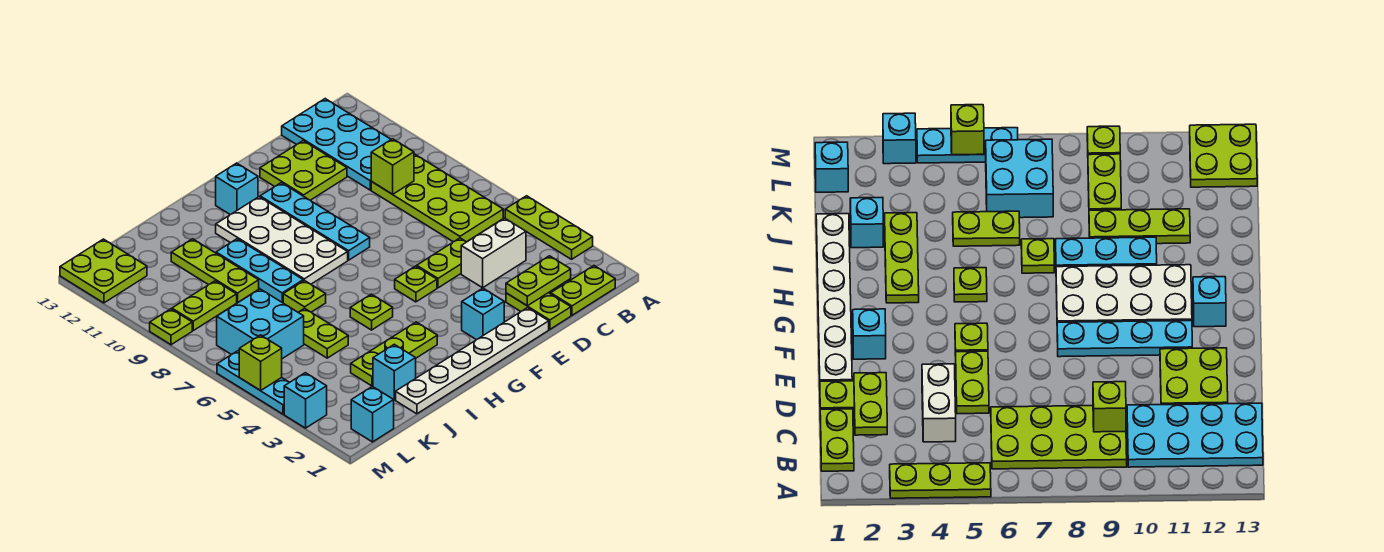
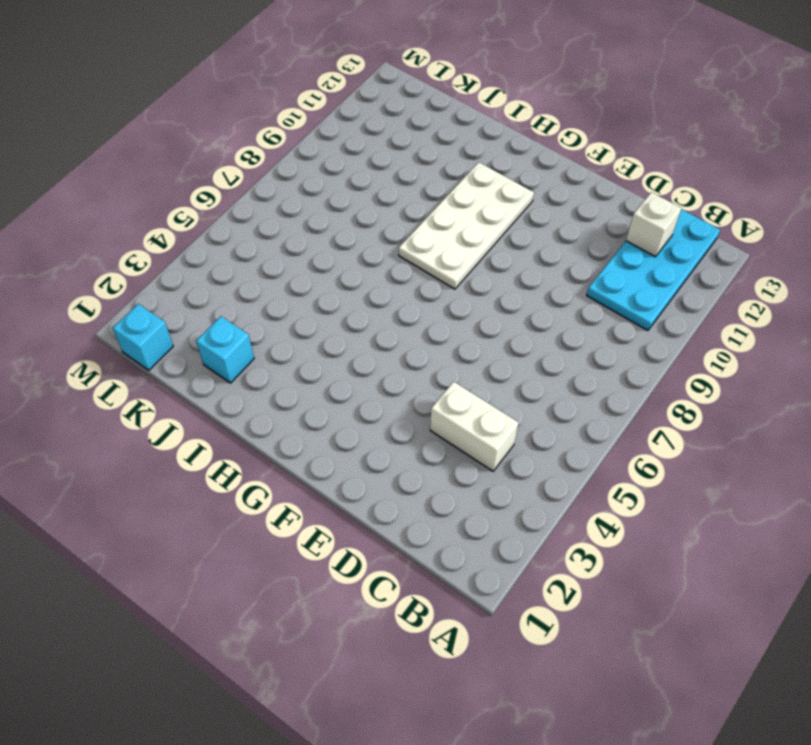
white brick C12 level 2 -> none
none -> lime plate A3:A5 level 1
none -> lime plate B1:C1 level 1
none -> lime plate B6:C9 level 1
none -> lime plate D1:D2 level 1

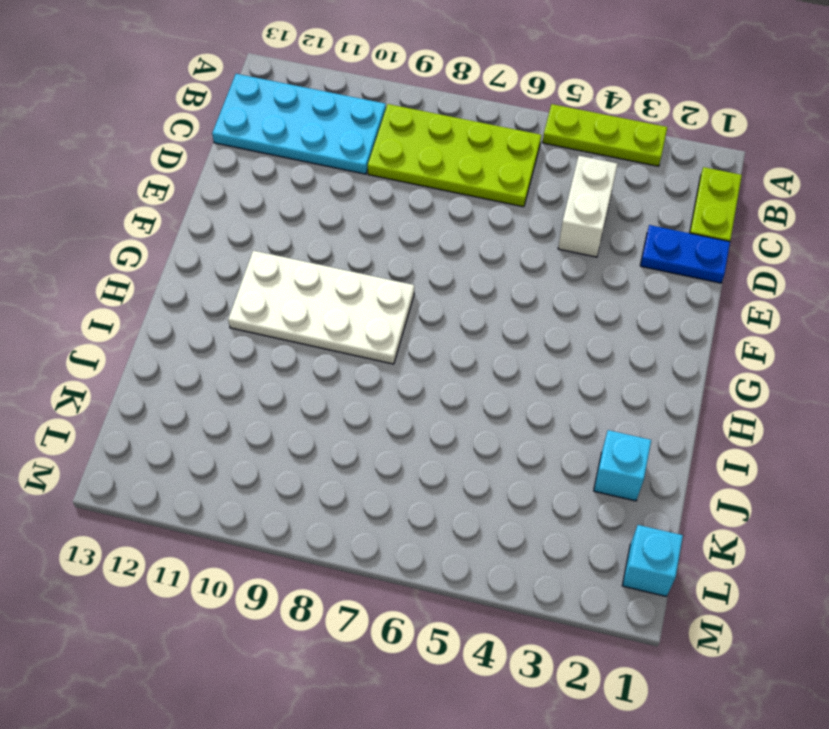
blue plate D1:D2 level 1 -> lime plate D1:D2 level 1
none -> lime plate D5:E5 level 1
none -> lime plate D11:E12 level 1
none -> white plate E1:J1 level 1
none -> cyan brick F2 level 1

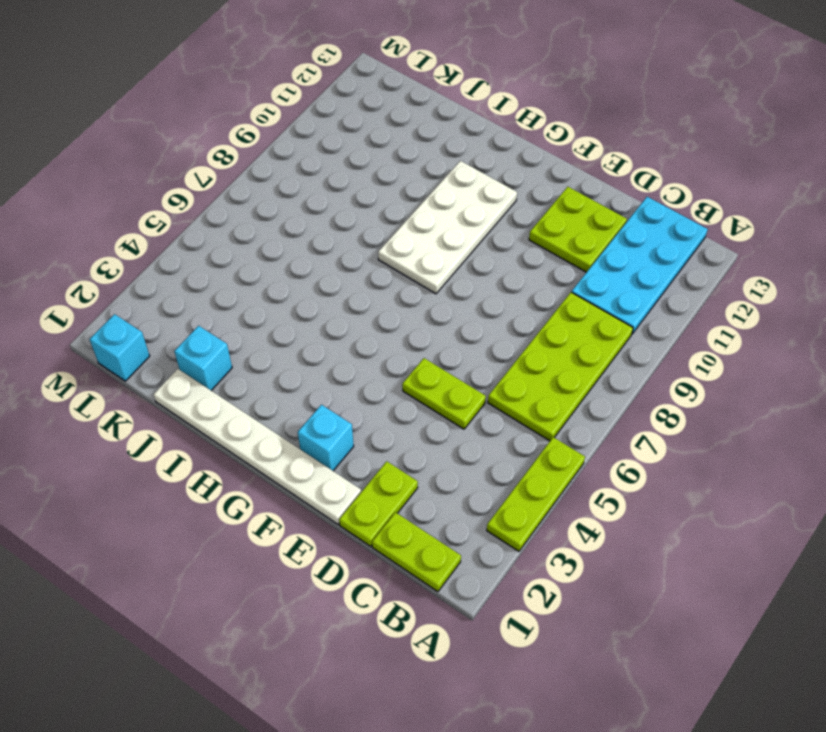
none -> white brick C4:D4 level 1
none -> lime plate F5 level 1
none -> cyan plate F8:F11 level 1
none -> cyan brick G12 level 1

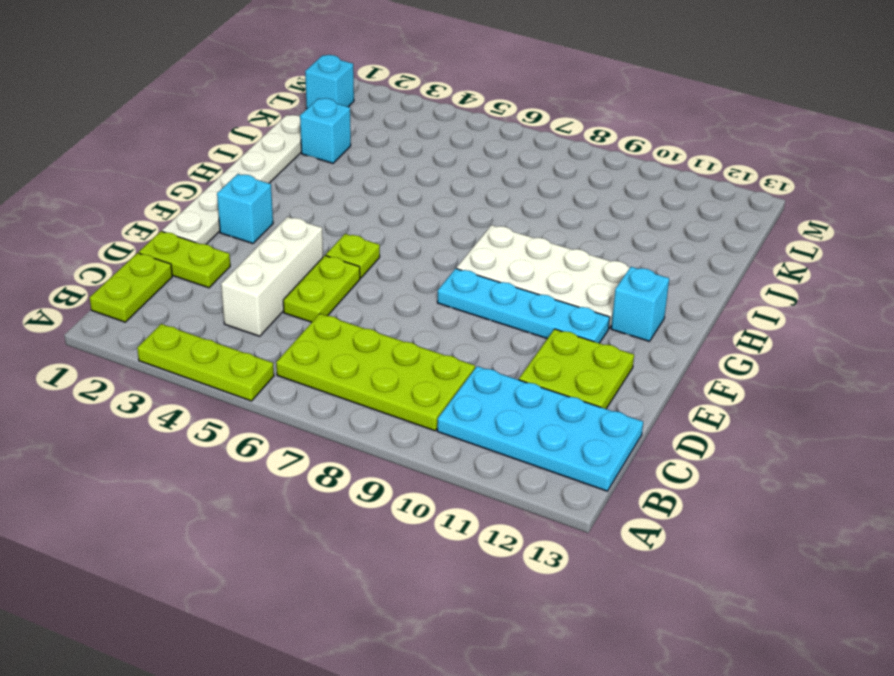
white brick C4:E4 level 1 -> white brick C4:D4 level 1
none -> lime plate H3:J3 level 1
none -> lime plate H5 level 1
none -> lime plate I7 level 1
none -> cyan plate I8:I10 level 1

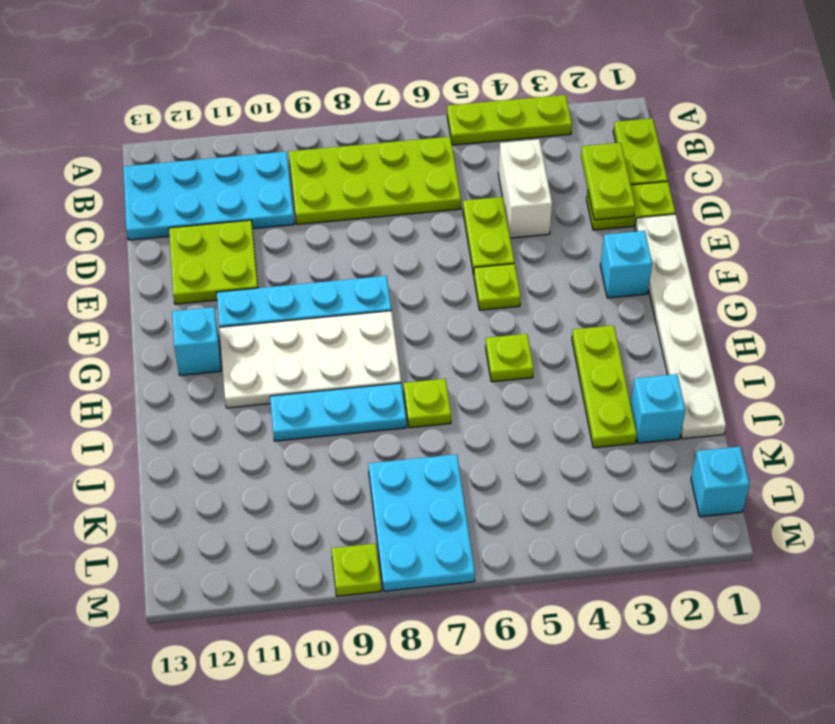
cyan plate K7:M8 level 1 -> cyan brick K6:L7 level 1
none -> lime plate J5:J6 level 1
none -> lime plate J9:J11 level 1
none -> lime plate K9:L9 level 1
none -> lime plate L12:M13 level 1

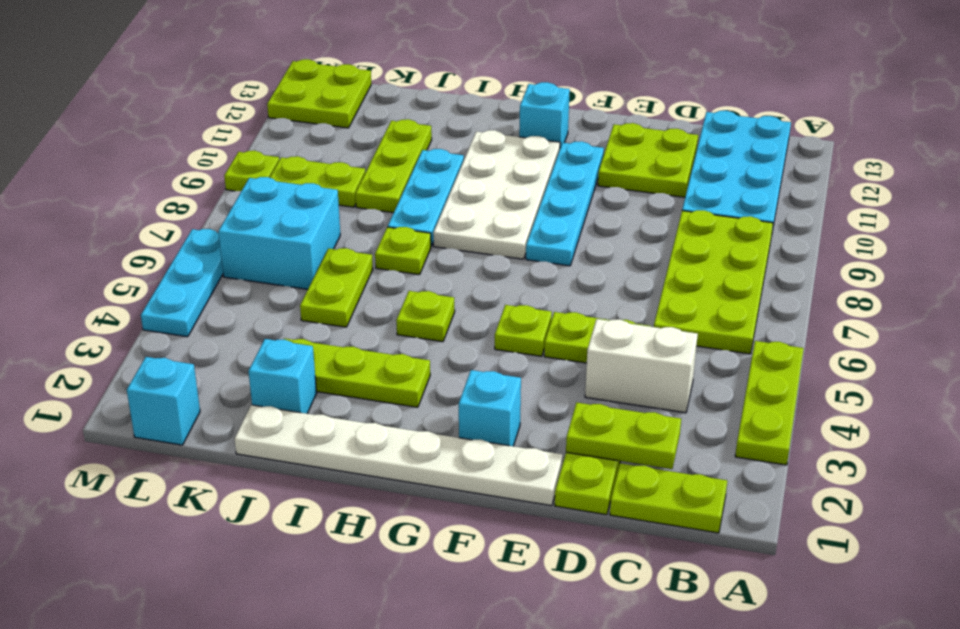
none -> cyan brick M3 level 1
none -> lime brick C9 level 2
none -> lime brick M5 level 2

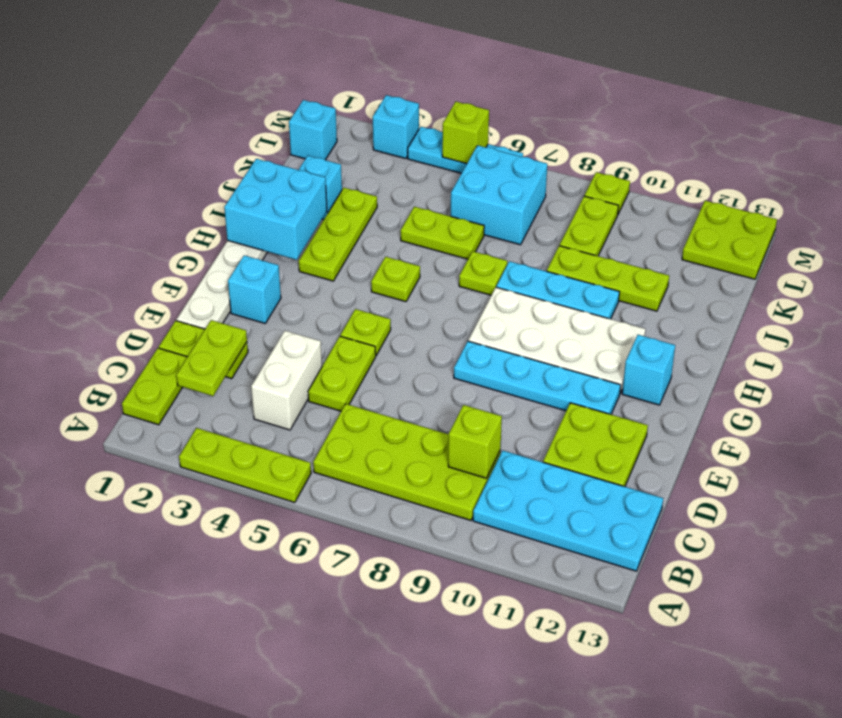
cyan brick H1:I2 level 2 -> none

